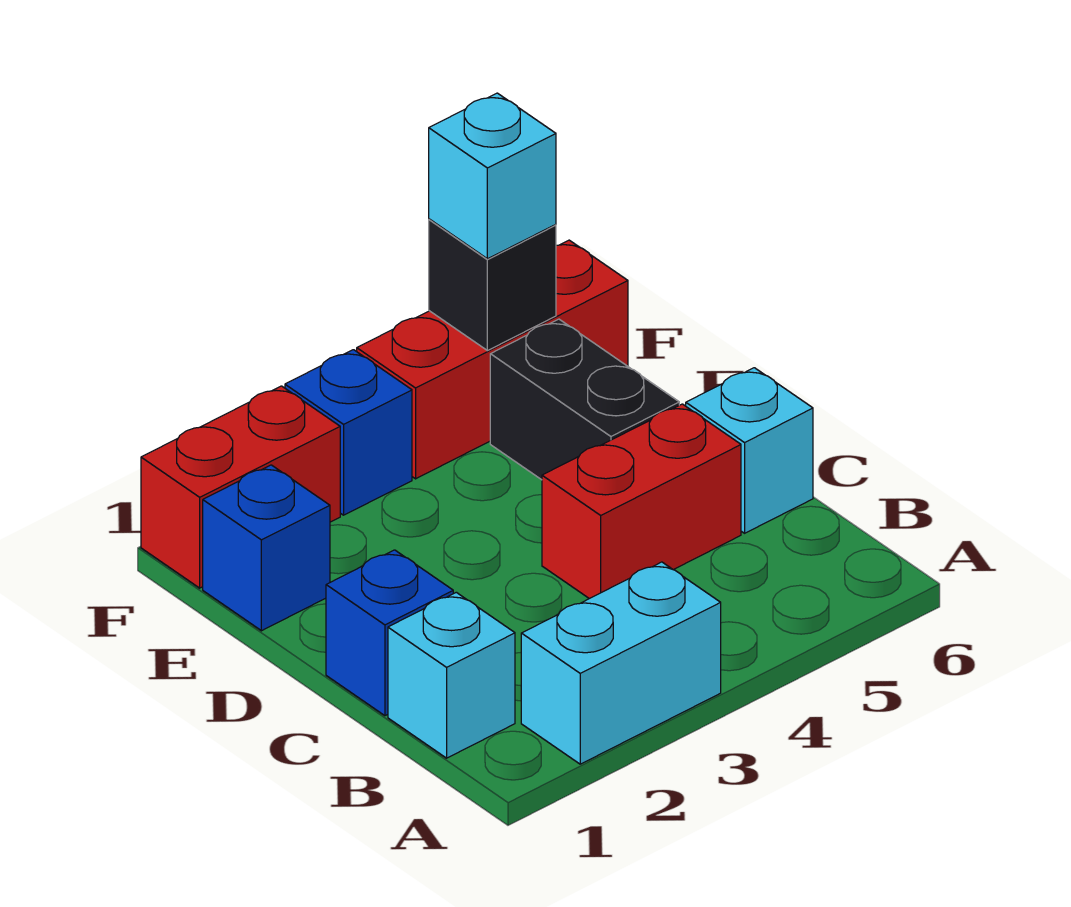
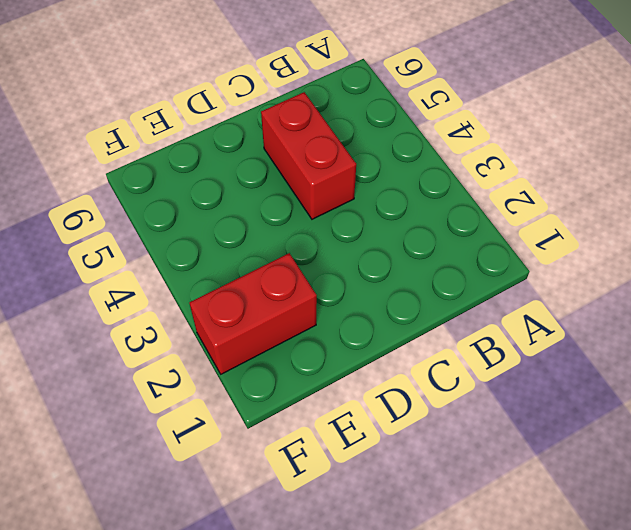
red brick E2:F2 level 1 -> red brick F1:F2 level 1
none -> cyan brick A2:A3 level 1
none -> cyan brick B1 level 1
none -> blue brick C1 level 1

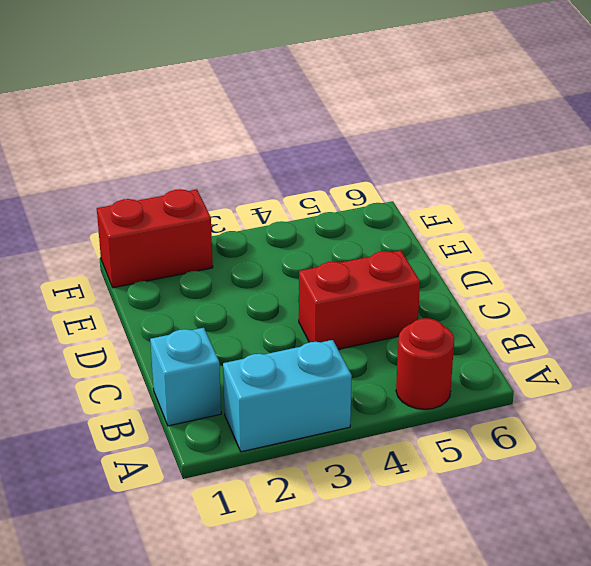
red round brick A5 level 1 -> none
none -> blue brick C1 level 1
none -> cyan brick C6 level 1
none -> black brick D5:E5 level 1

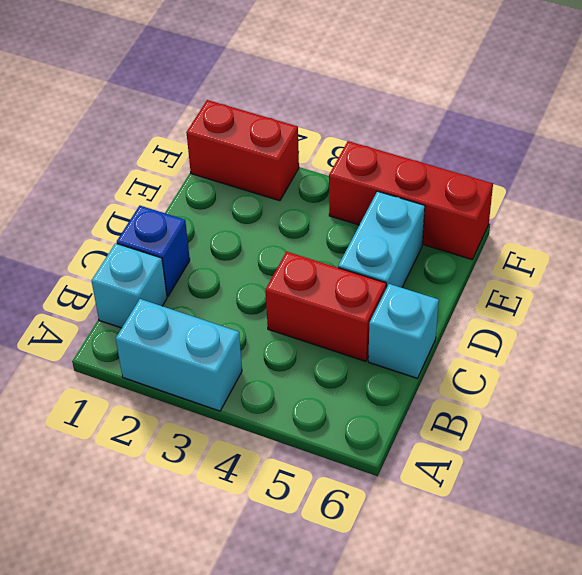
cyan brick D5:E5 level 1 -> black brick D5:E5 level 1
none -> blue brick E1 level 1
none -> blue brick F3 level 1
none -> black brick F5 level 2

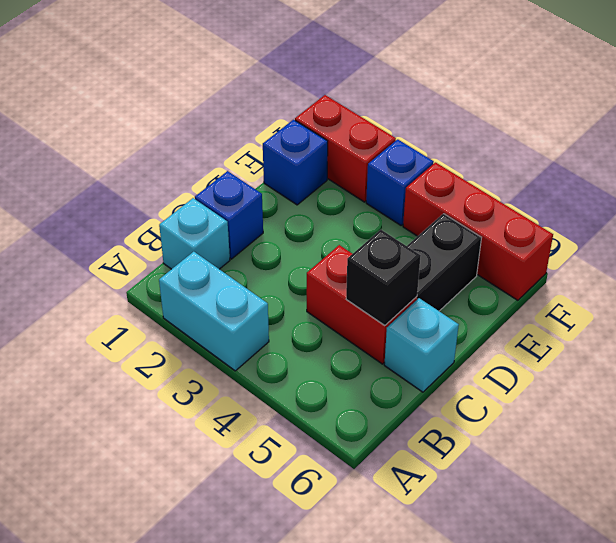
black brick C5 level 2 -> black brick F5 level 2
none -> cyan brick F5 level 3

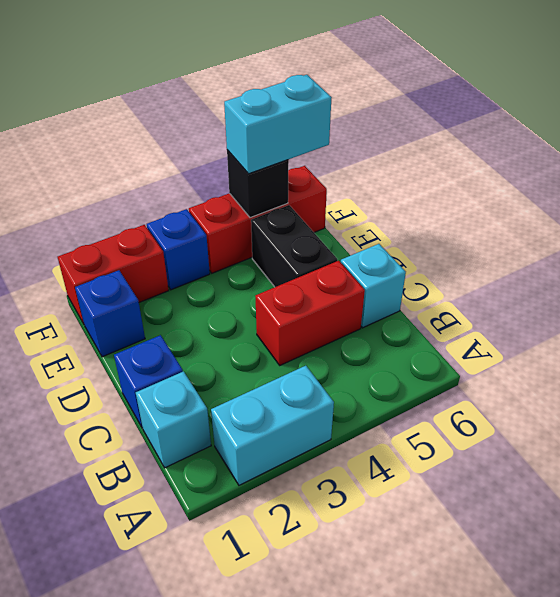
cyan brick F5:F6 level 3 -> cyan brick F5 level 3

